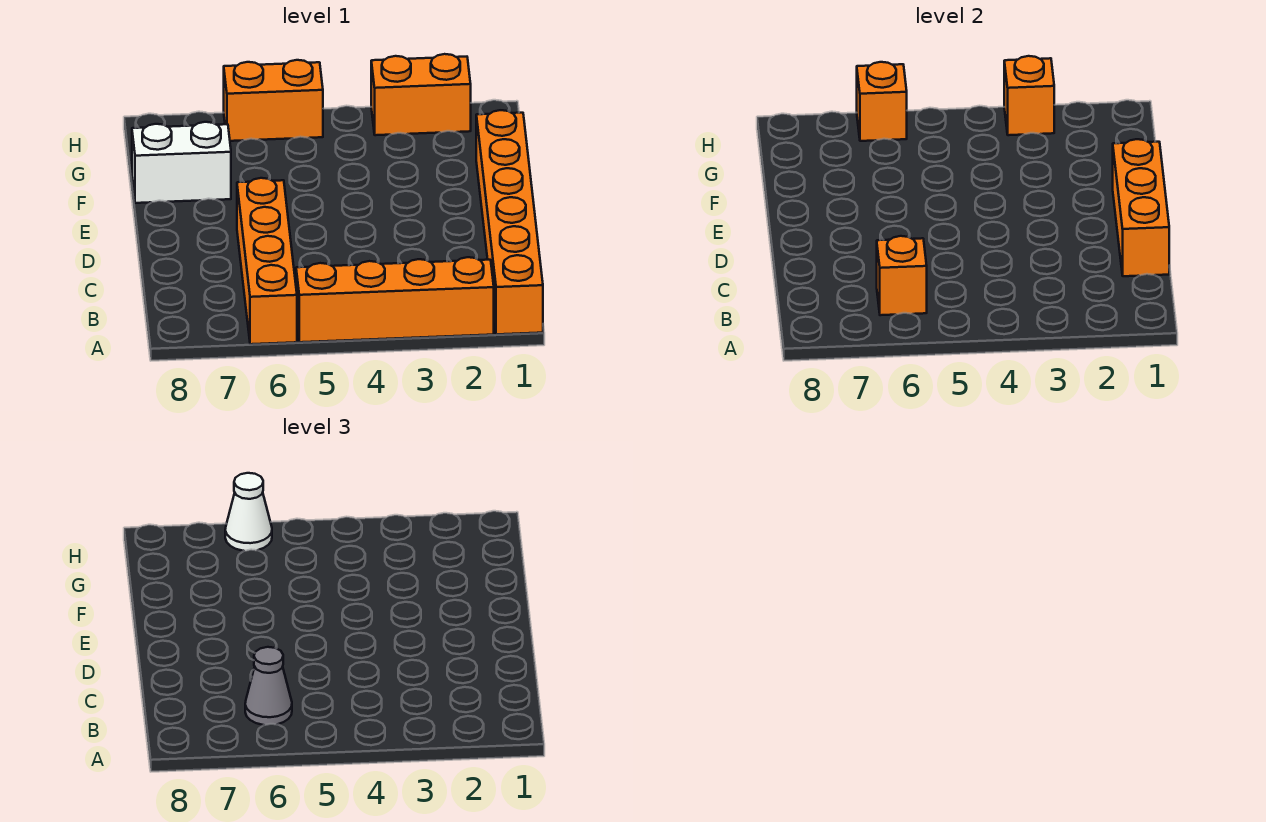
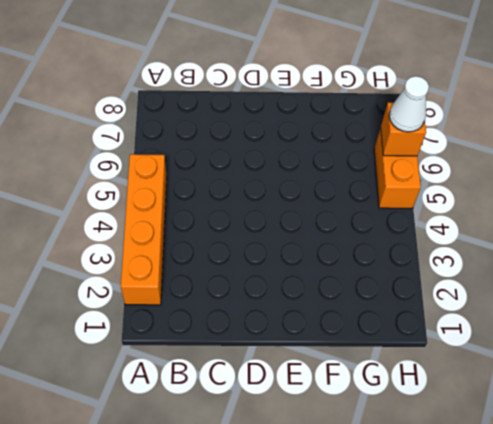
none -> orange brick A1:F1 level 1
none -> orange brick A6:D6 level 1
none -> white brick F7:F8 level 1

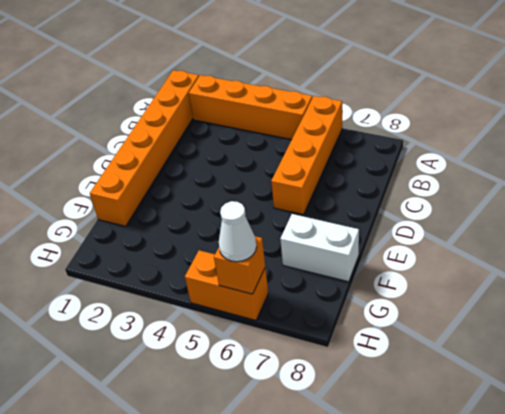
none -> orange brick H2:H3 level 1
none -> orange brick B6 level 2
none -> orange brick C1:E1 level 2

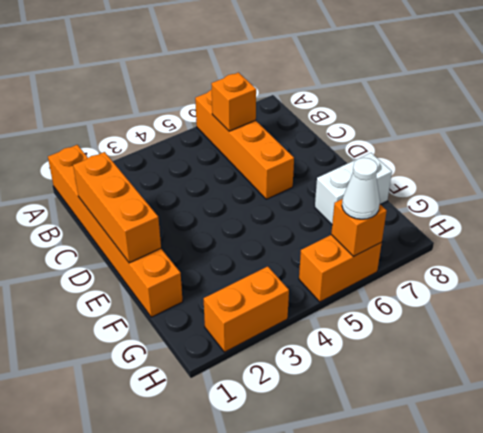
none -> orange brick A2:A5 level 1
none -> orange brick H3 level 2
none -> grey cone B6 level 3

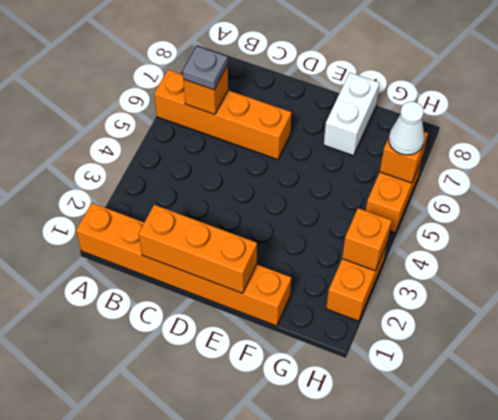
grey plate B6 level 3 -> grey cone B6 level 3
none -> orange brick A2:A5 level 1

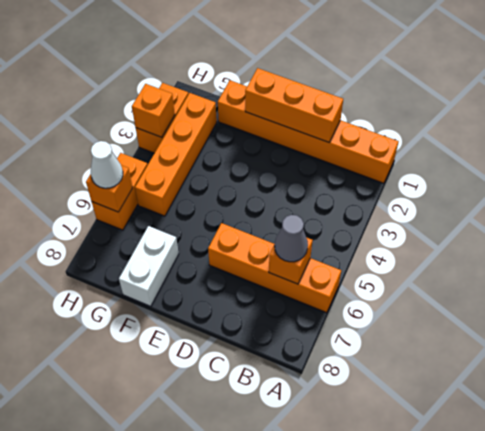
orange brick G2:G5 level 1 -> orange brick A2:A5 level 1

